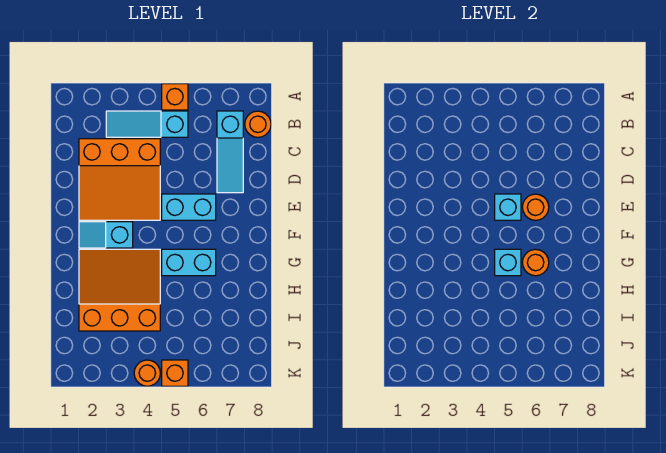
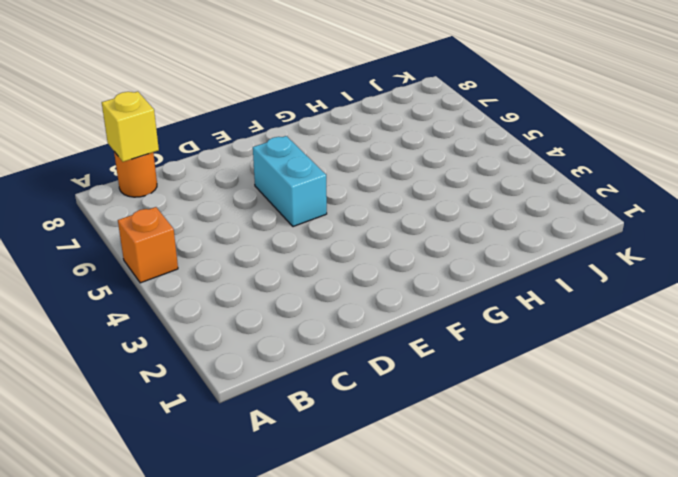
yellow brick B8 level 2 -> none
none -> cyan slope B3:B5 level 1 top 5
none -> cyan slope B7:D7 level 1 top B
none -> orange slope C2:E4 level 1 top C

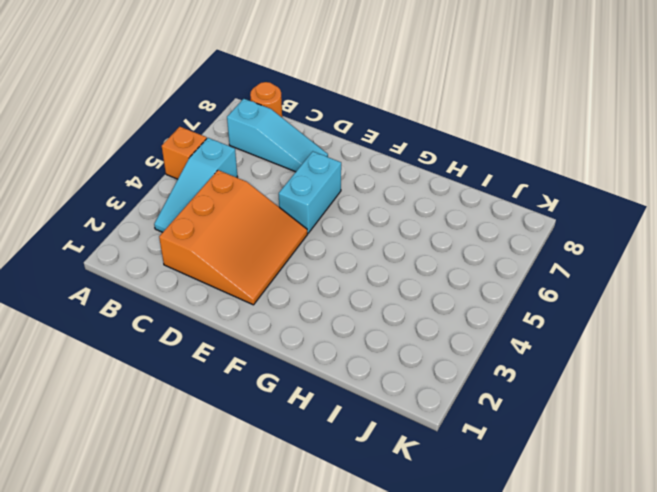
none -> cyan slope F2:F3 level 1 top 3
none -> orange slope G2:I4 level 1 top I
none -> cyan brick G5:G6 level 1

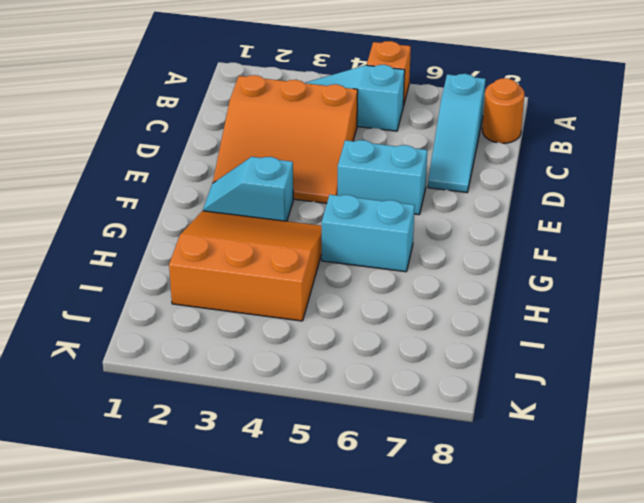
none -> orange round brick K4 level 1
none -> orange brick K5 level 1
none -> cyan brick E5 level 2

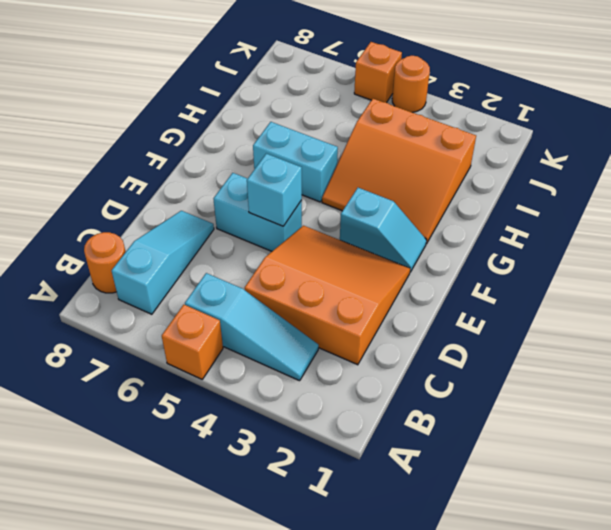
none -> orange round brick E6 level 2
none -> cyan brick G5 level 2
none -> orange round brick G6 level 2

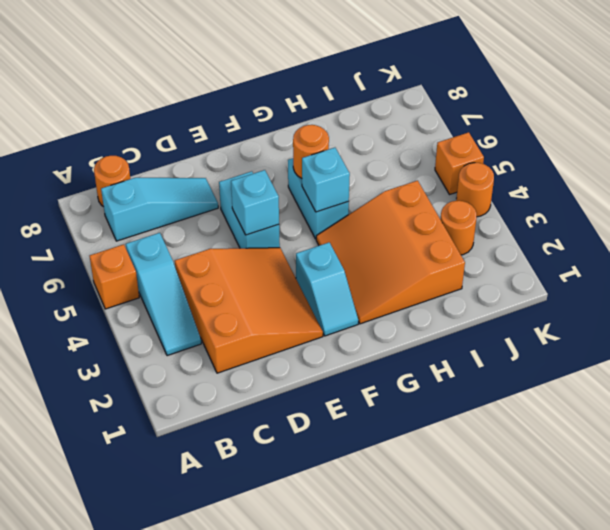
orange round brick J3 level 1 -> orange round brick E6 level 2

